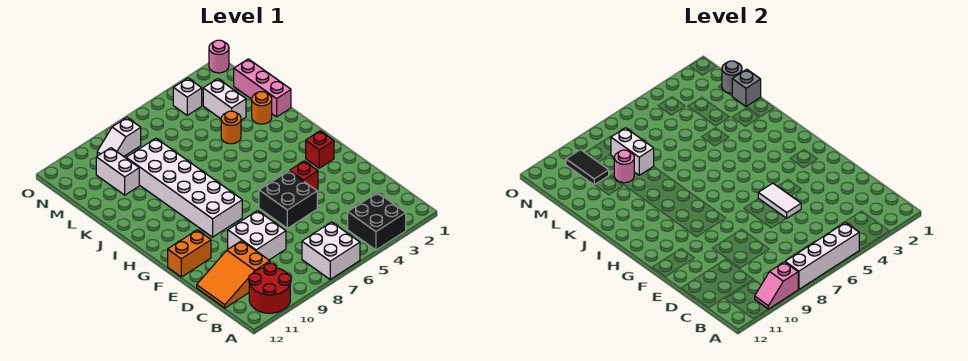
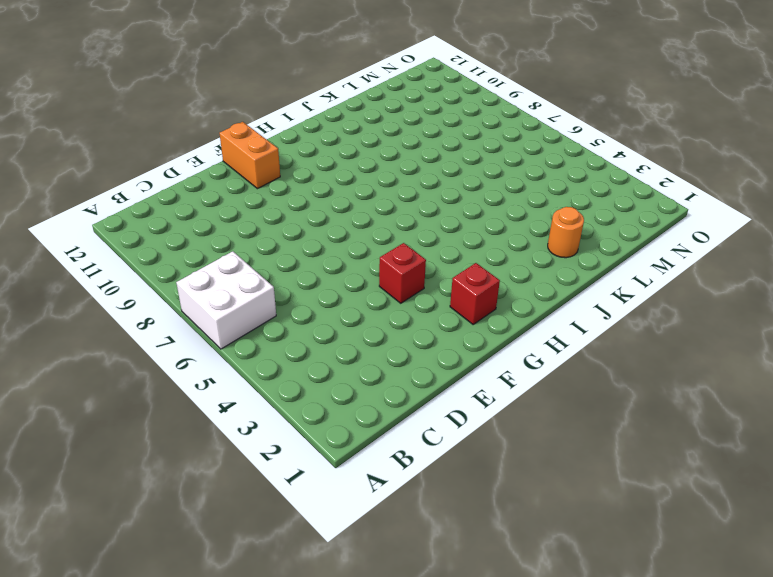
none -> black brick A3:B4 level 1
none -> red round brick A10:B11 level 1
none -> orange slope C10:D12 level 1 top 10

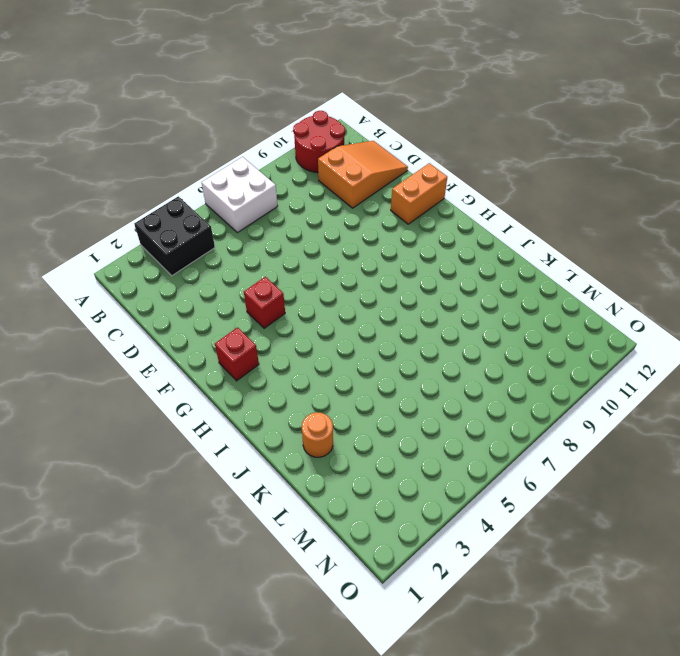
none -> white brick D8:E9 level 1
none -> black brick E5:F6 level 1
none -> white brick G8:L9 level 1

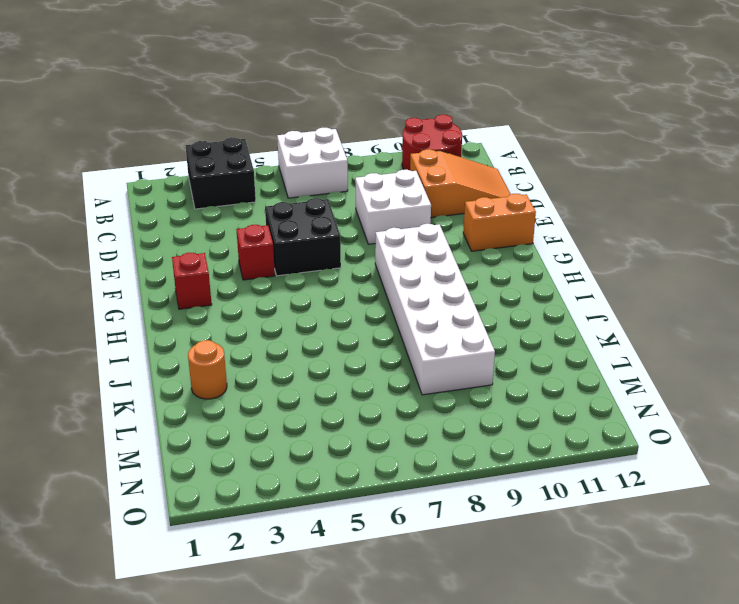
none -> pink brick K1:M1 level 1
none -> orange round brick K4 level 1
none -> white brick L3:M3 level 1

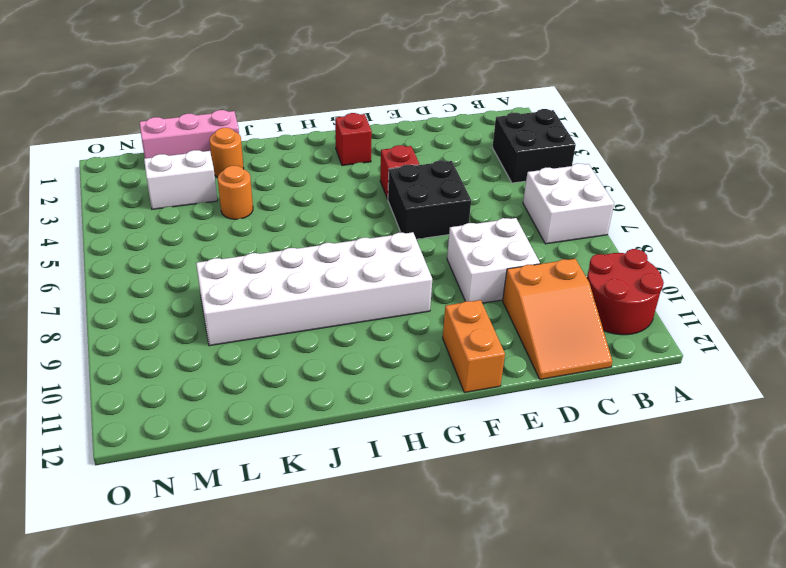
none -> white brick L10:M10 level 1
none -> white brick N4 level 1
none -> white slope N8:N9 level 1 top 8

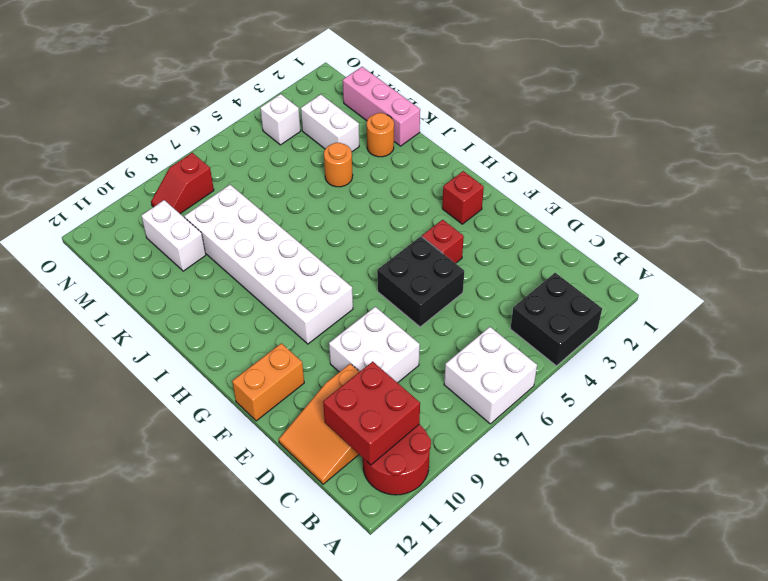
red brick B10:C11 level 2 -> none
red slope N8:N9 level 1 top 8 -> white slope N8:N9 level 1 top 8
none -> pink round brick O1 level 1
none -> white brick A5:A8 level 2
none -> pink slope A9:A10 level 2 top 9

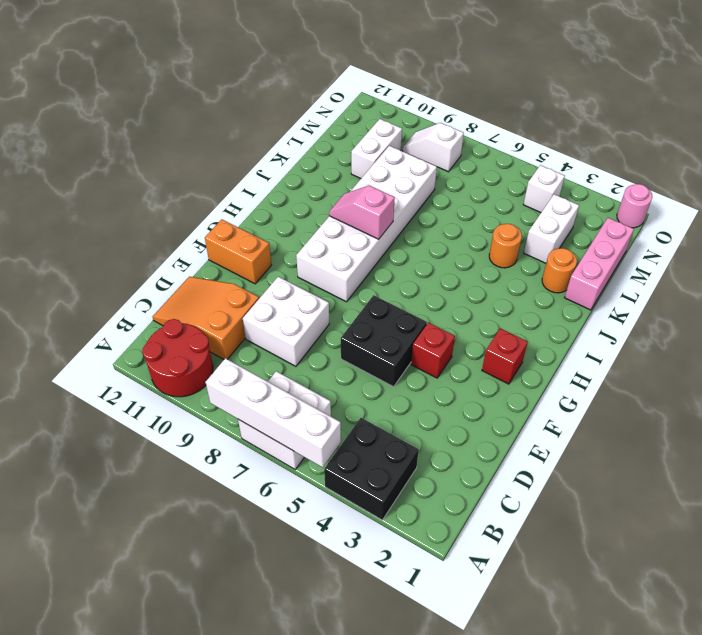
pink slope I8:I9 level 2 top 8 -> pink slope A9:A10 level 2 top 9
none -> white tile E5:F5 level 2
none -> grey brick L1 level 2
none -> white brick L8:M8 level 2

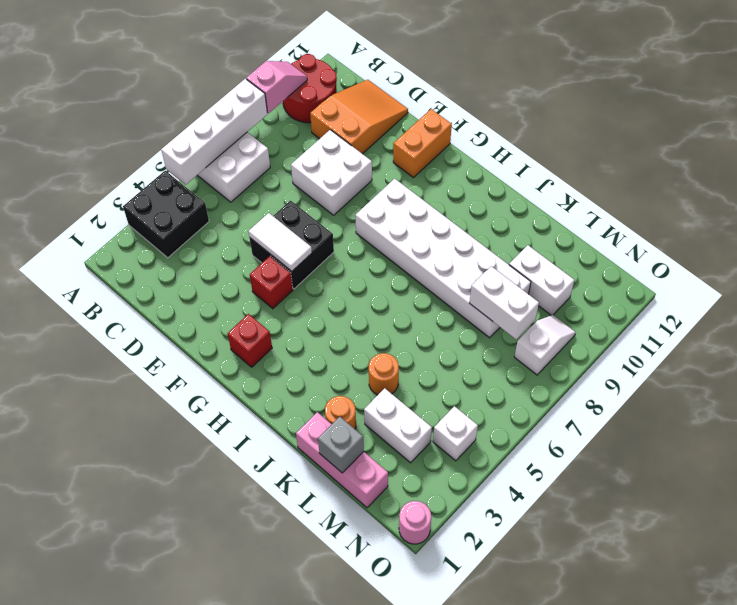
none -> pink round brick L9 level 2
none -> grey round brick M1 level 2
none -> black tile M10:N10 level 2

